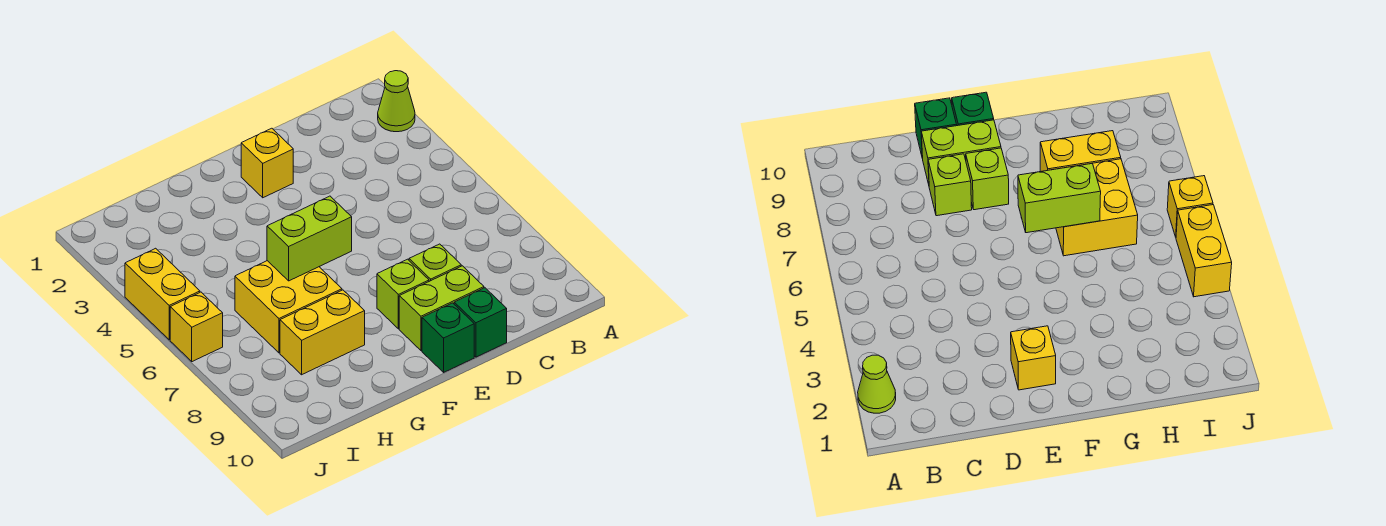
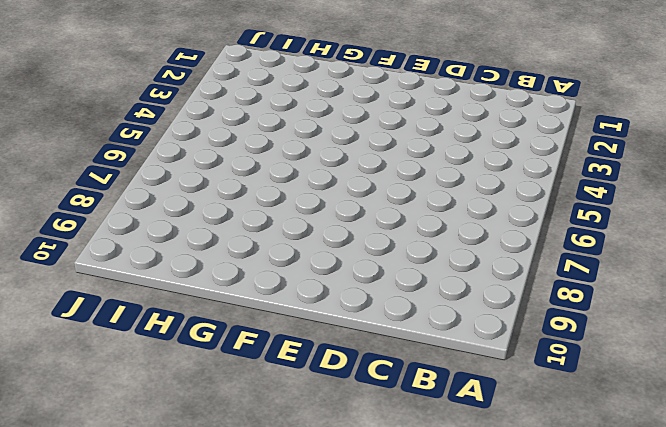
none -> lime cone A2 level 1
none -> lime brick D8 level 1
none -> lime brick D9:E9 level 1

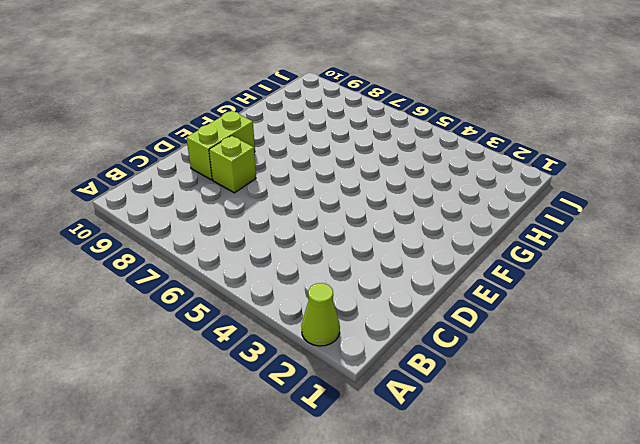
none -> green brick D10 level 1
none -> yellow brick E2 level 1
none -> lime brick E8 level 1

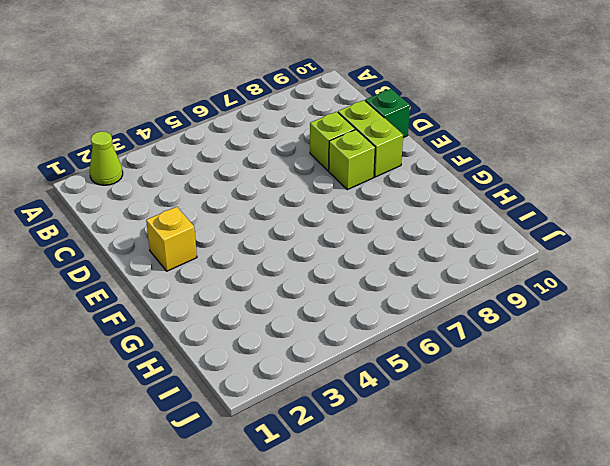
none -> green brick E10 level 1
none -> yellow brick G6:H7 level 1
none -> yellow brick G8:H8 level 1

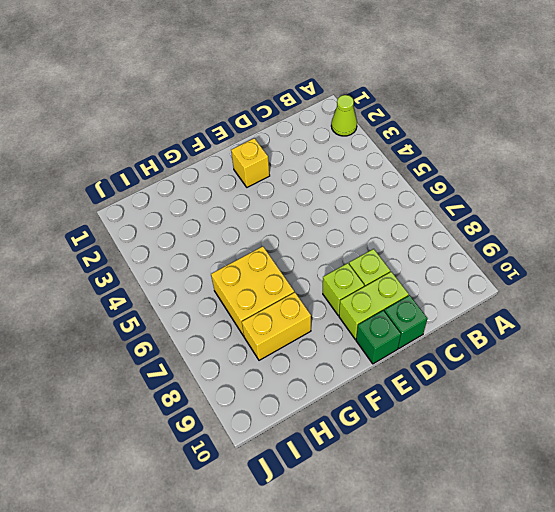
none -> yellow brick J4:J5 level 1
none -> yellow brick J6 level 1
none -> lime brick F6:G6 level 2

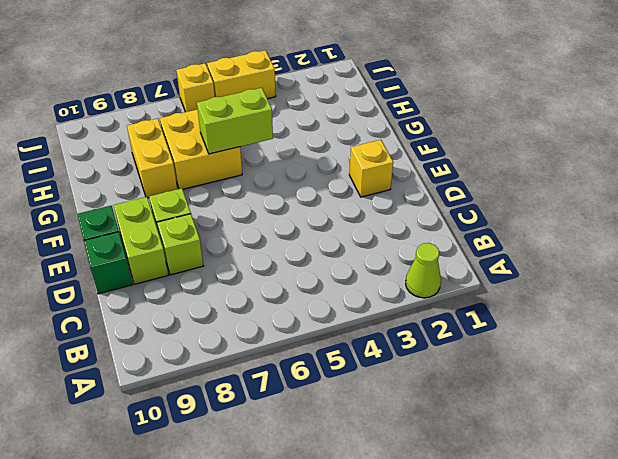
lime brick G5:G6 level 2 -> lime brick F6:G6 level 2

